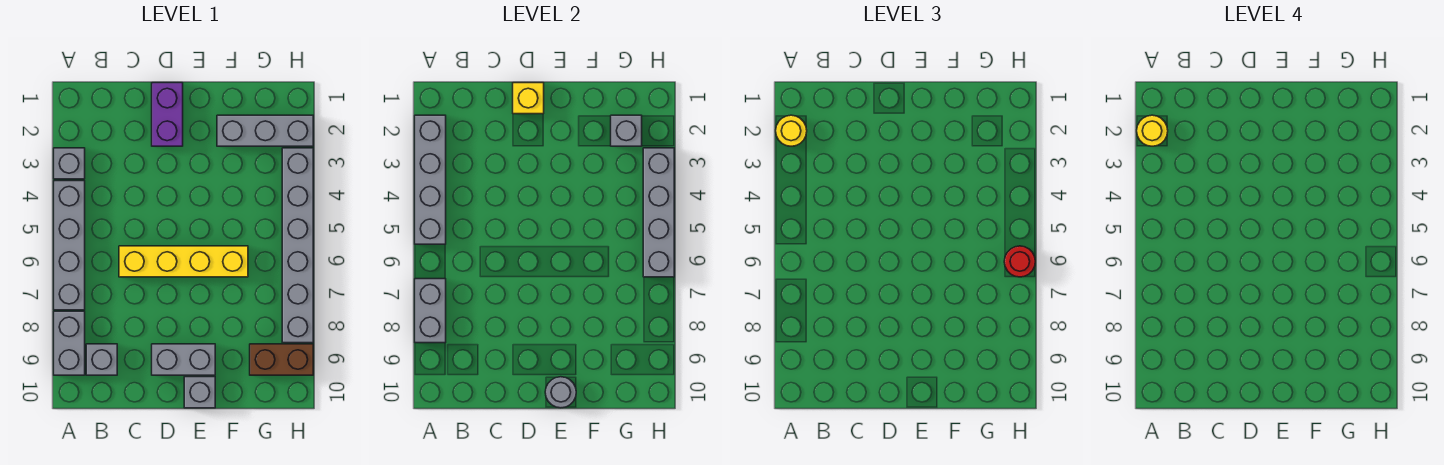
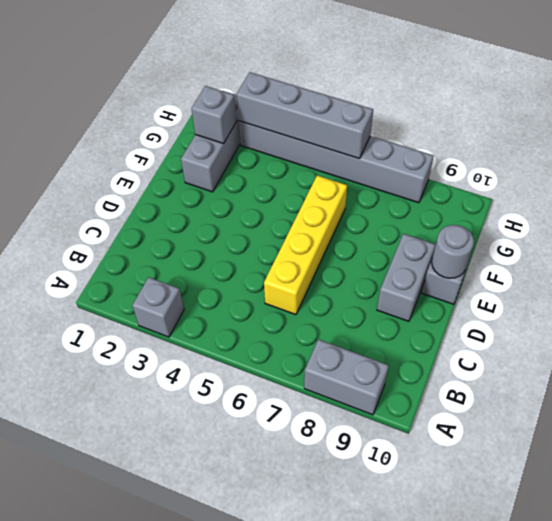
none -> grey brick A4:A7 level 1
none -> grey brick B9 level 1
none -> purple brick D1:D2 level 1

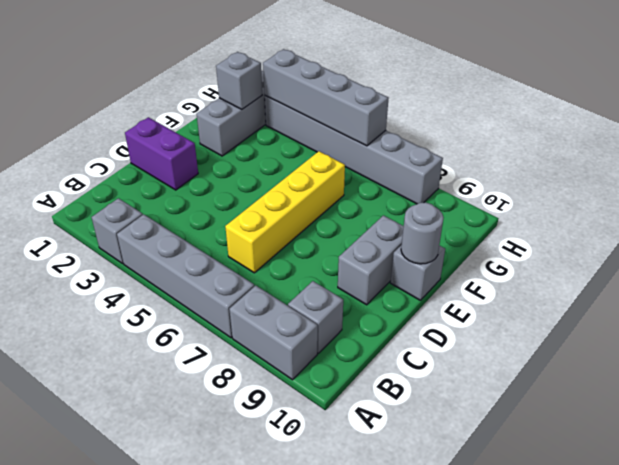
none -> brown brick G9:H9 level 1
none -> grey brick A2:A5 level 2
none -> grey brick A7:A8 level 2

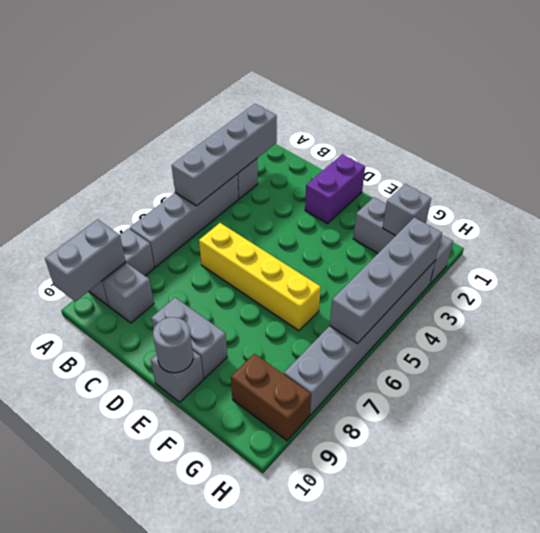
grey brick A9:A10 level 2 -> grey brick A7:A8 level 2
none -> yellow brick D1 level 2
none -> yellow round brick A2 level 3
none -> red round brick H6 level 3

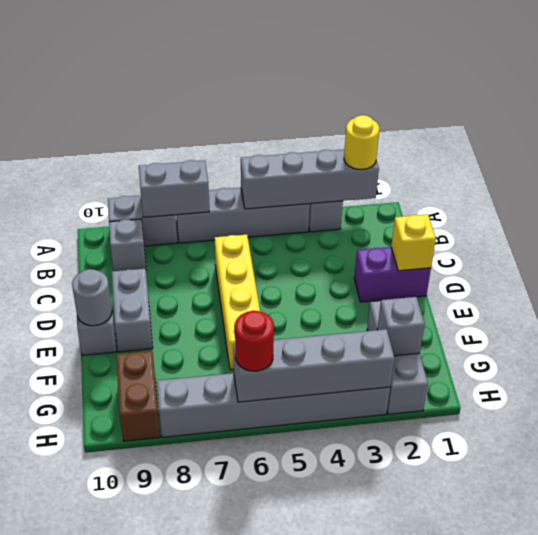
none -> yellow round brick A2 level 4

